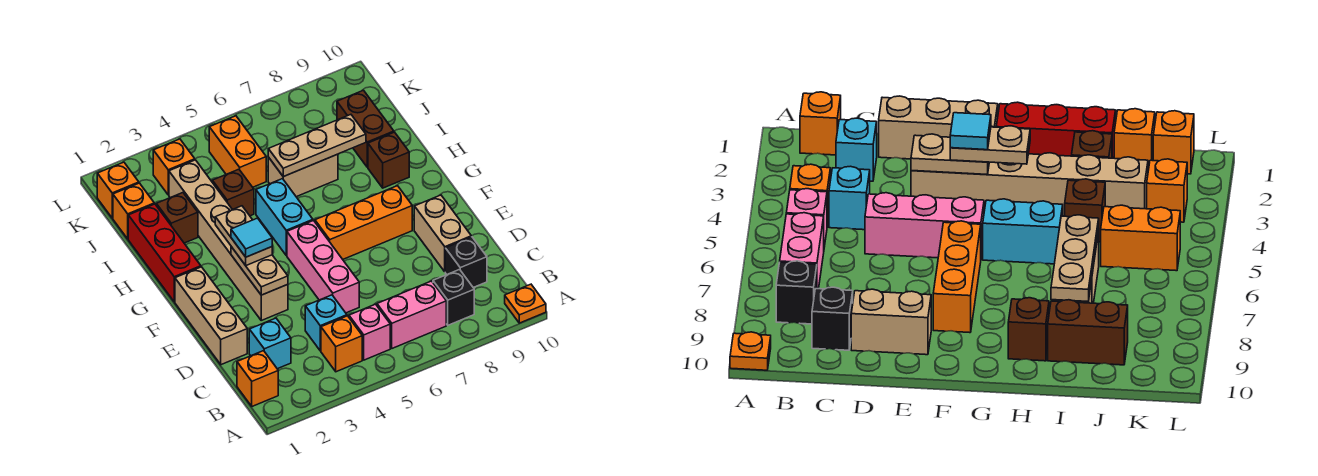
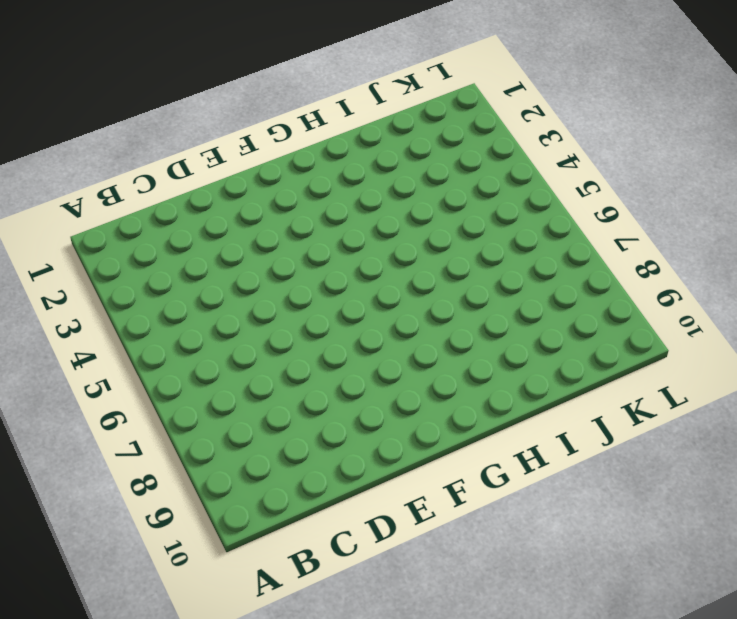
none -> orange plate A10 level 1
none -> orange brick B1 level 1
none -> orange brick B4 level 1

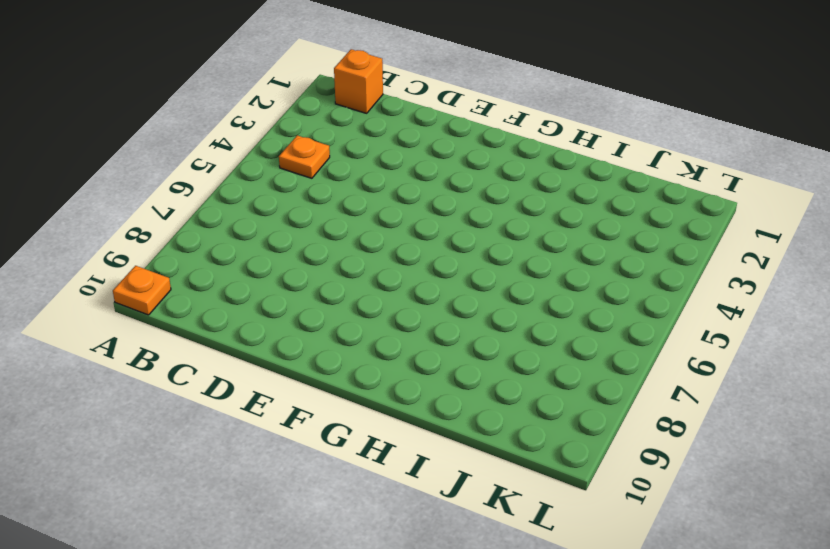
orange plate B4 level 1 -> orange brick B4 level 1
none -> pink brick B5 level 1
none -> pink brick B6:B7 level 1
none -> black brick B8 level 1

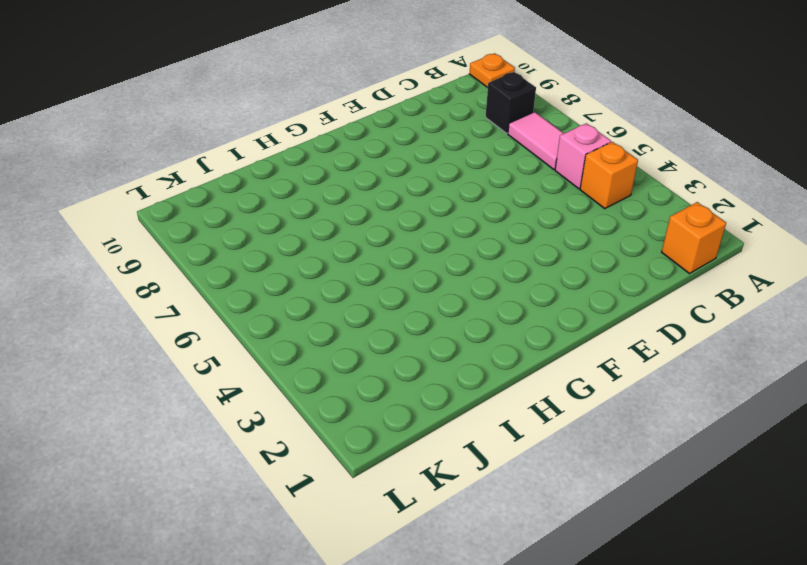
pink tile B6:B7 level 1 -> pink brick B6:B7 level 1
none -> cyan brick C2 level 1
none -> cyan brick C4 level 1
none -> black brick C9 level 1

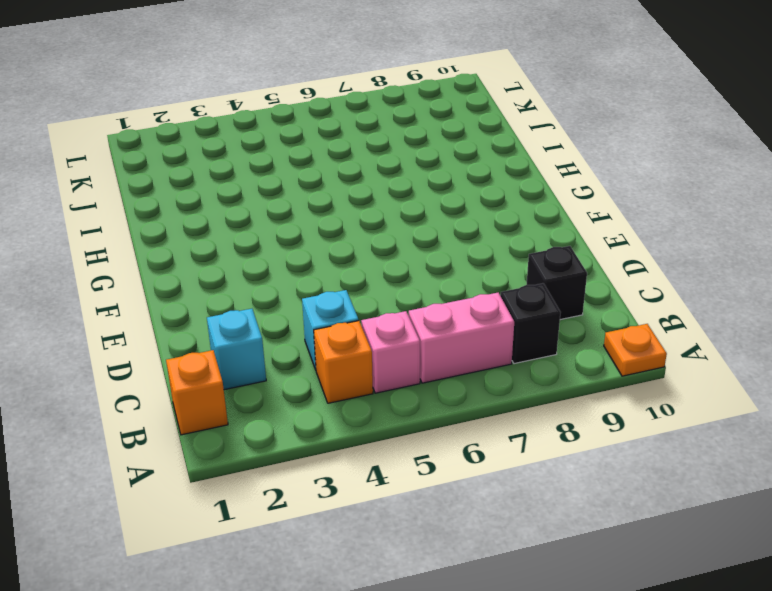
none -> tan brick D1:F1 level 1
none -> pink brick D5:F5 level 1
none -> tan brick D9:E9 level 1

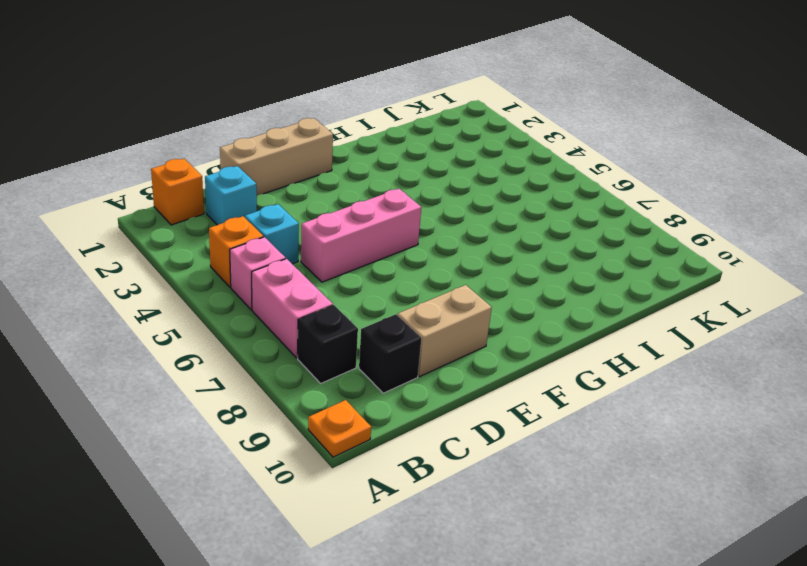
none -> tan brick E3:J3 level 1
none -> orange brick F6:F8 level 1
none -> red brick G1:I1 level 1

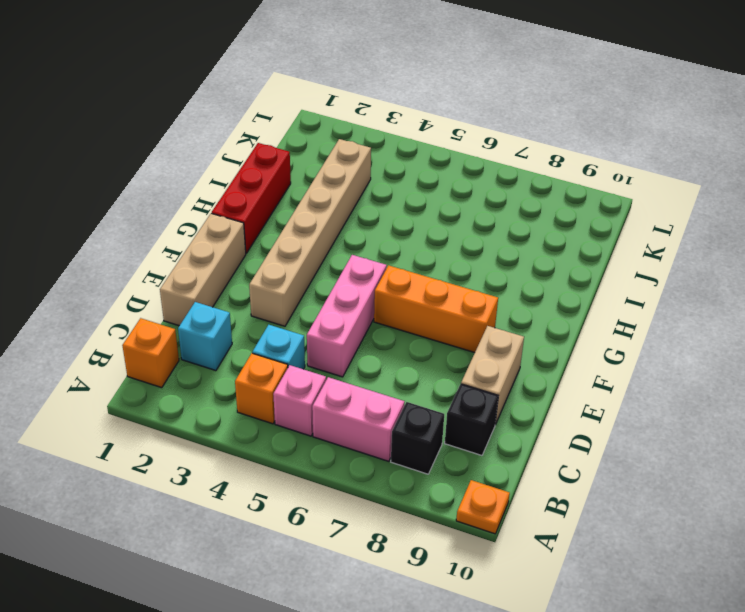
none -> cyan brick G5:H5 level 1
none -> brown brick H9 level 1
none -> brown brick I2 level 1

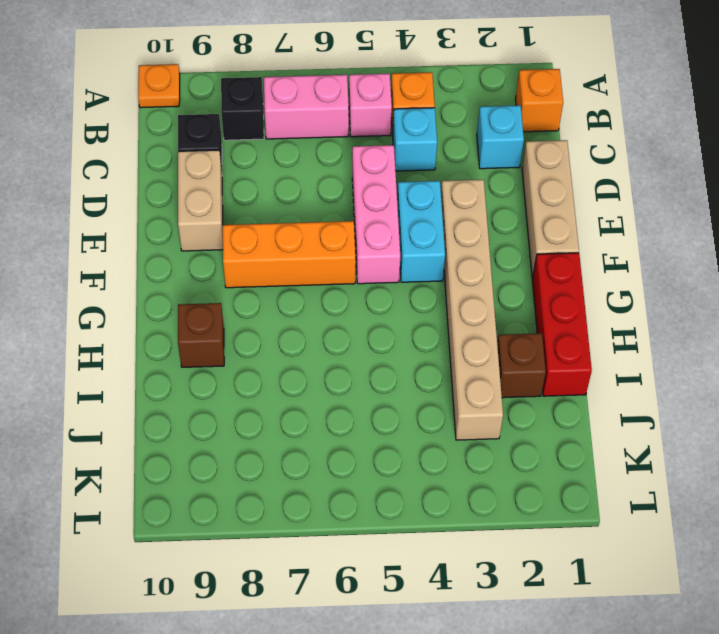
cyan brick E4:F4 level 1 -> cyan brick G5:H5 level 1
none -> brown brick I4 level 1
none -> tan brick I6:I7 level 1
none -> brown brick I9:J9 level 1

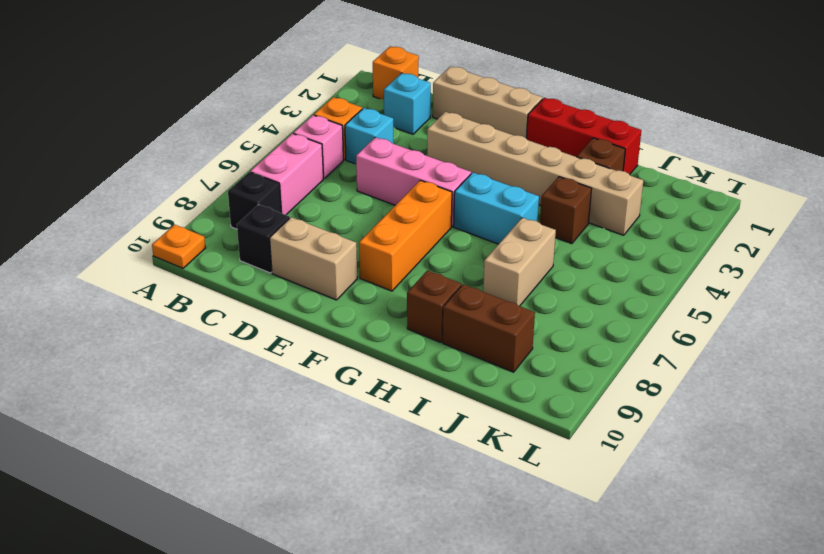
none -> orange brick J1 level 1
none -> orange brick J5:K5 level 1
none -> orange brick K1 level 1

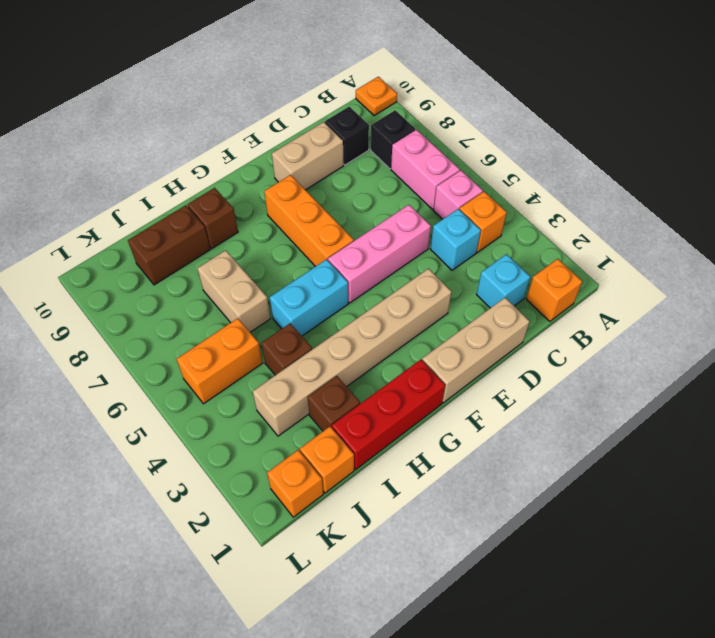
none -> orange brick K3 level 1
none -> tan plate E3:F3 level 2
none -> tan plate I6:I8 level 2

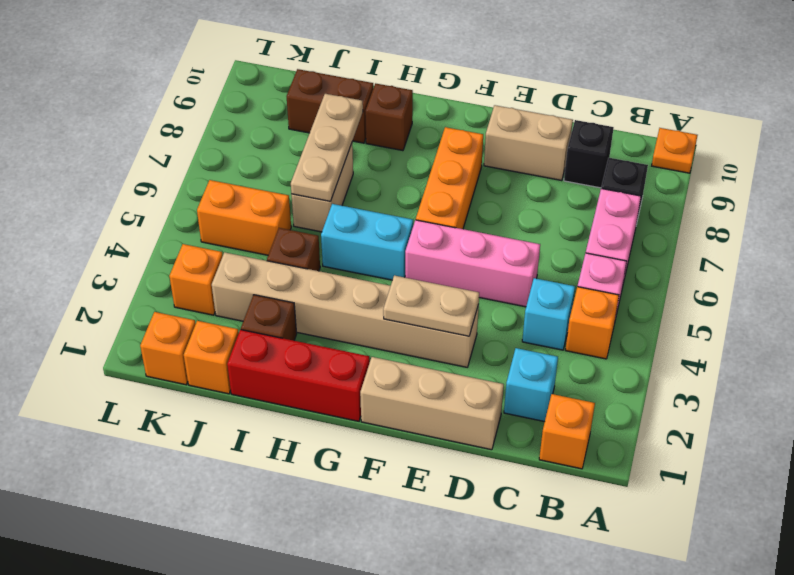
none -> tan plate F3:G3 level 3
none -> cyan tile F3 level 4

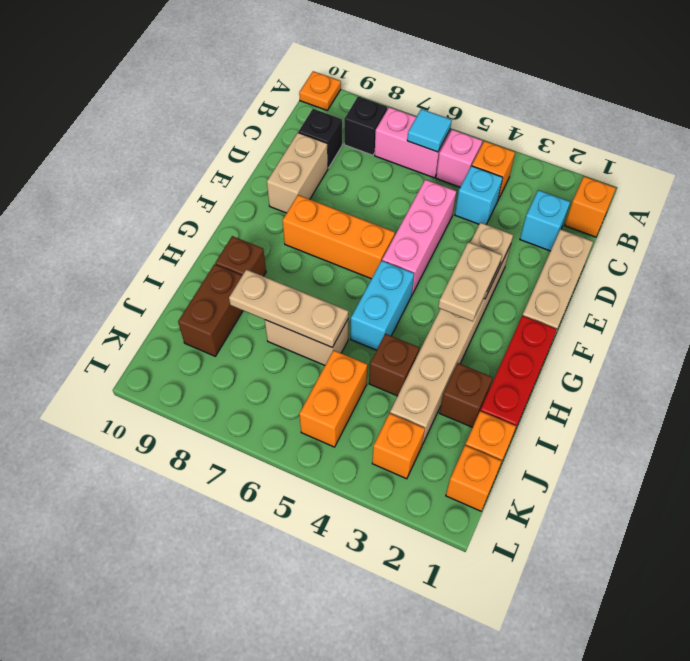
cyan tile B6 level 2 -> cyan tile F3 level 4

